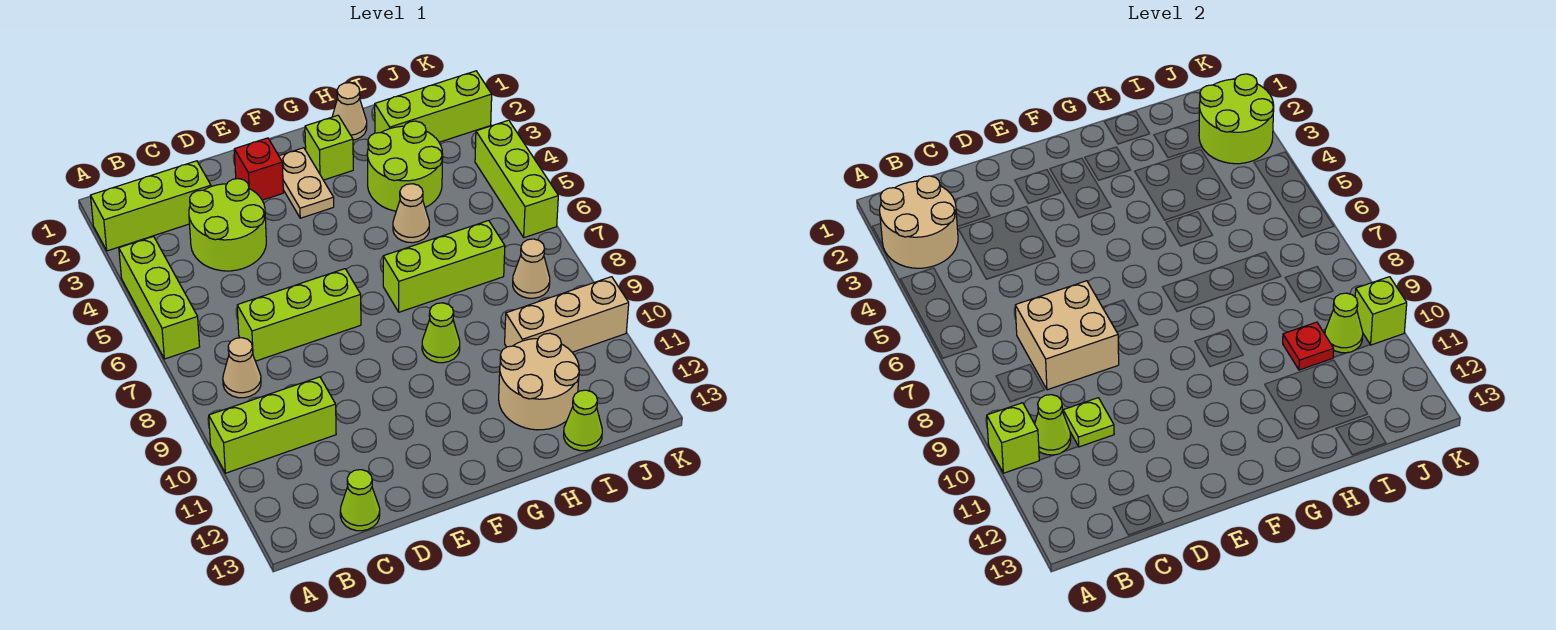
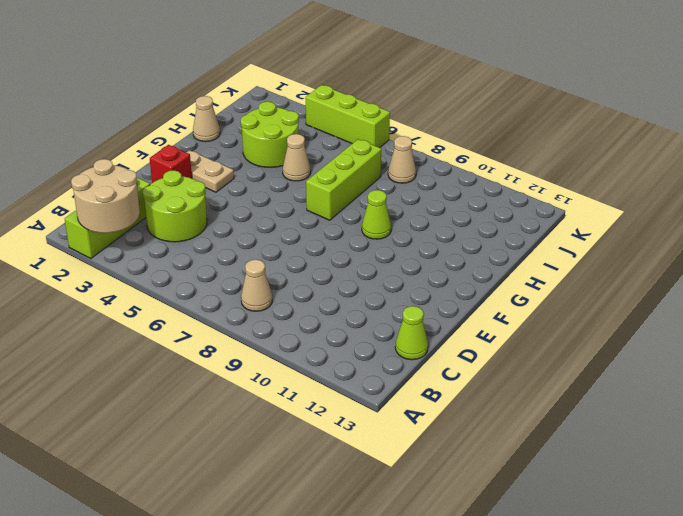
none -> lime brick A4:A6 level 1
none -> lime brick A10:C10 level 1
none -> lime brick C7:E7 level 1
none -> lime brick G2 level 1

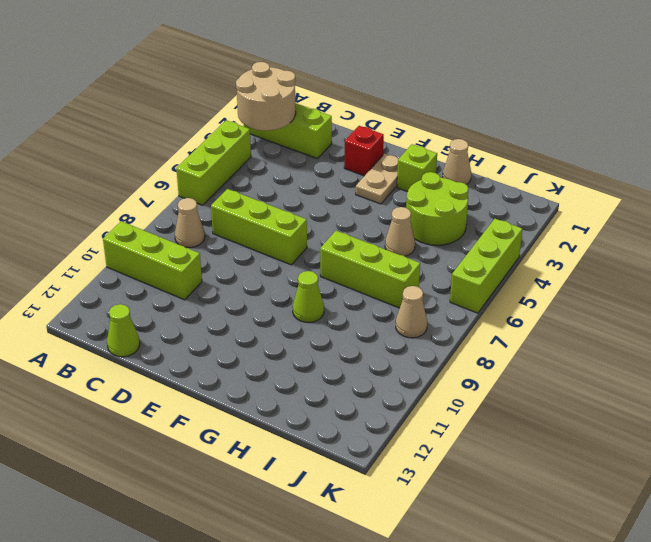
none -> lime round brick C3:D4 level 1
none -> tan round brick H11:I12 level 1
none -> lime brick I2:K2 level 1
none -> tan brick I10:K10 level 1

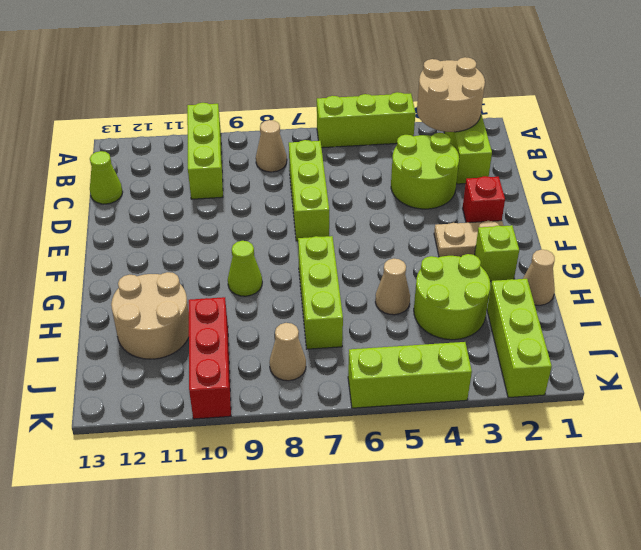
red brick I10:K10 level 1 -> tan brick I10:K10 level 1
none -> lime cone I13 level 1
none -> lime brick A10 level 2
none -> lime cone B10 level 2
none -> tan brick C7:D8 level 2

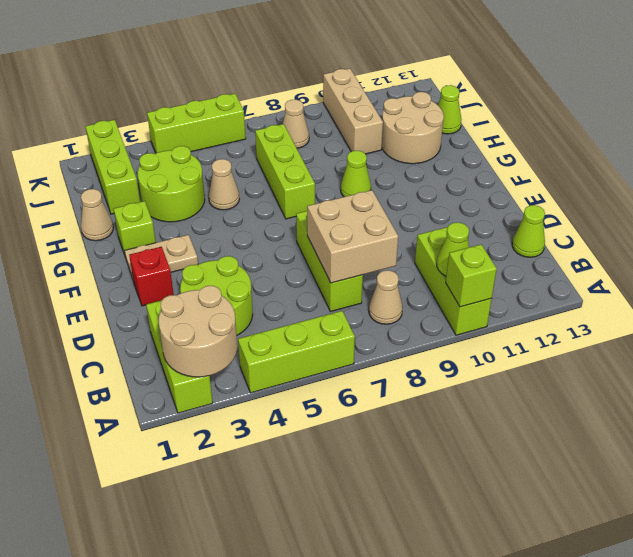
none -> lime plate C10 level 2
none -> red plate I10 level 2
none -> lime round brick J2:K3 level 2
none -> lime cone J10 level 2

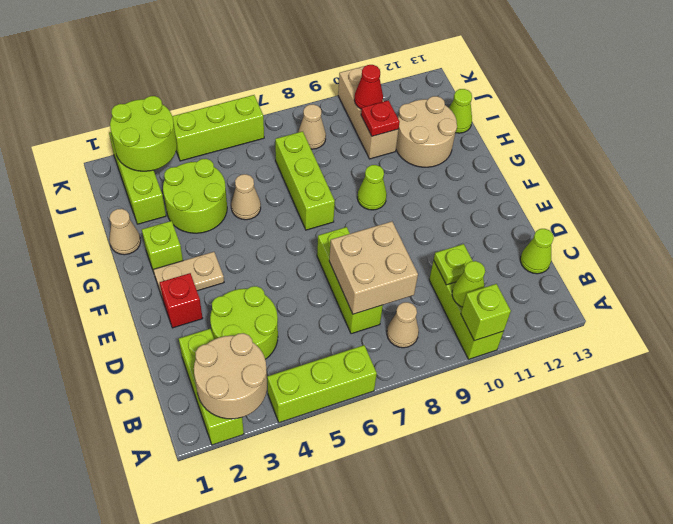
red cone J10 level 2 -> lime cone J10 level 2
none -> lime brick K10 level 2

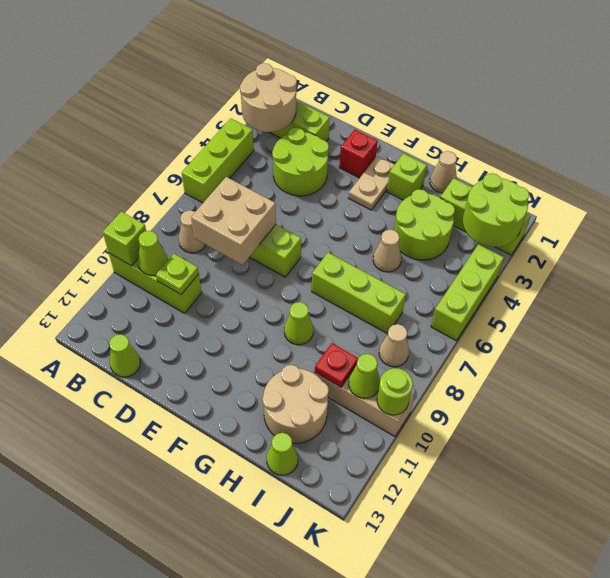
lime round brick K10 level 2 -> lime brick K10 level 2

